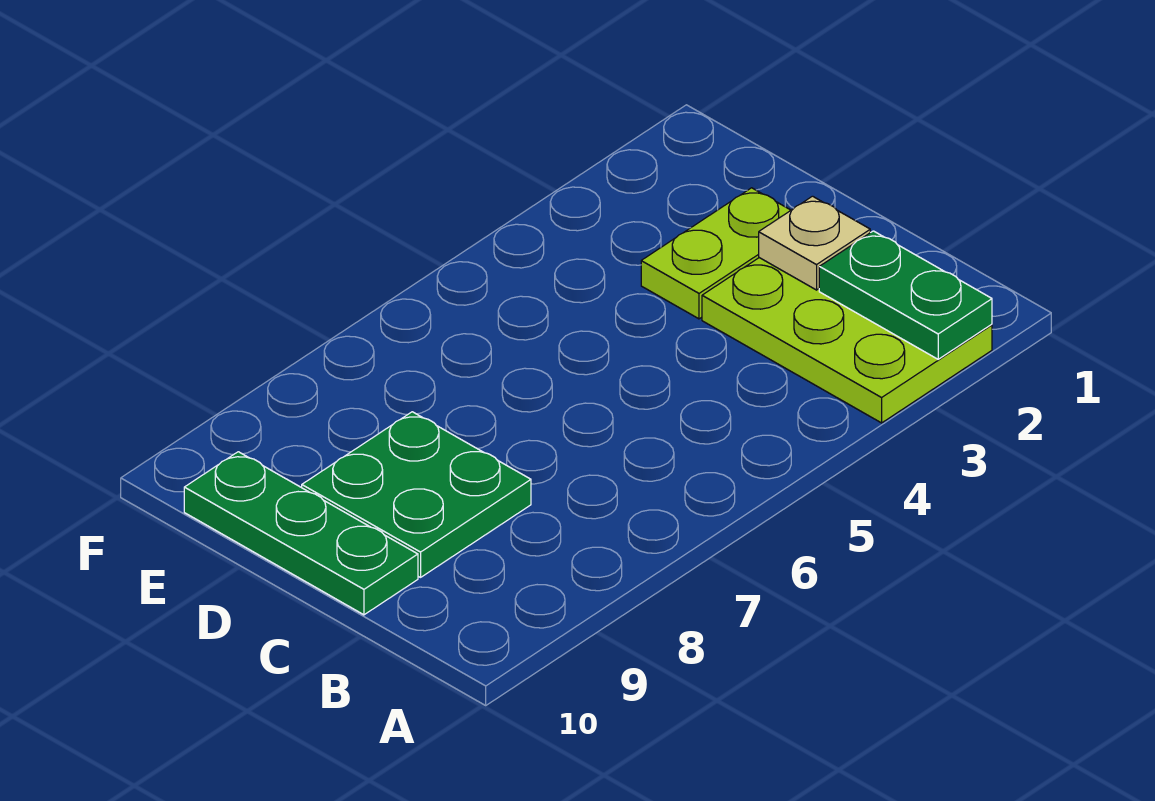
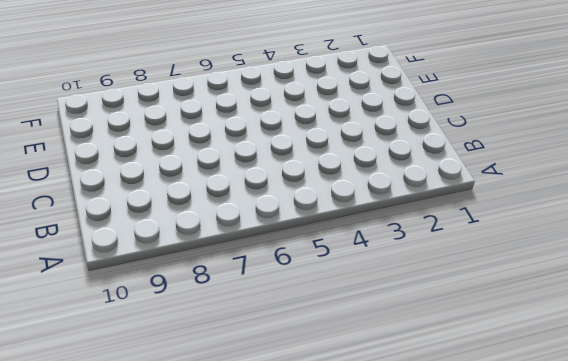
none -> lime plate A2:C3 level 1
none -> green plate C8:D9 level 1

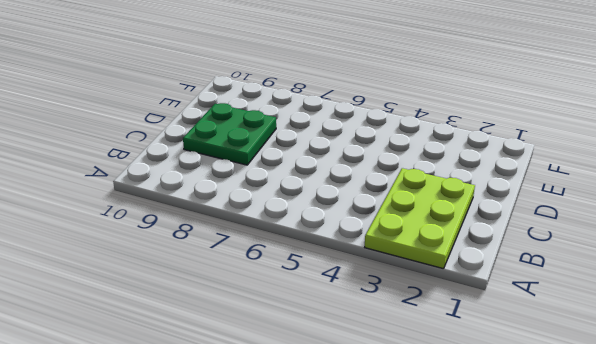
none -> green plate C10:E10 level 1
none -> lime plate D2:D3 level 1

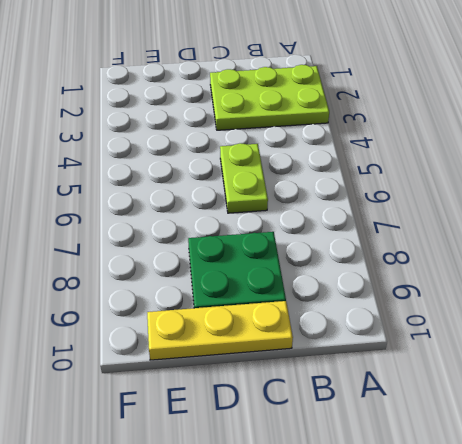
lime plate C5:C6 level 1 -> lime plate D2:D3 level 1
yellow plate C10:E10 level 1 -> green plate C10:E10 level 1
none -> green plate A2:B2 level 2
none -> tan plate C2 level 2

